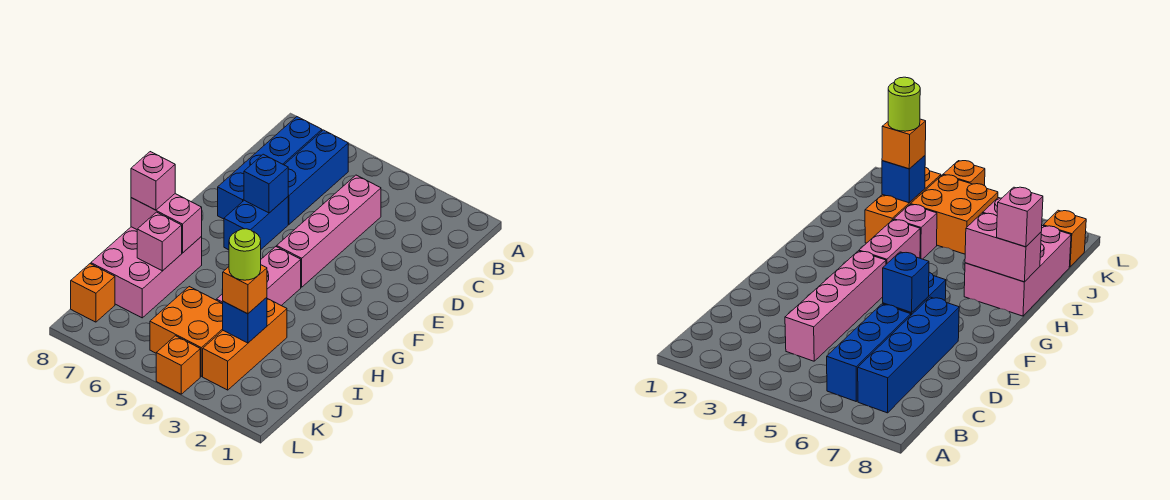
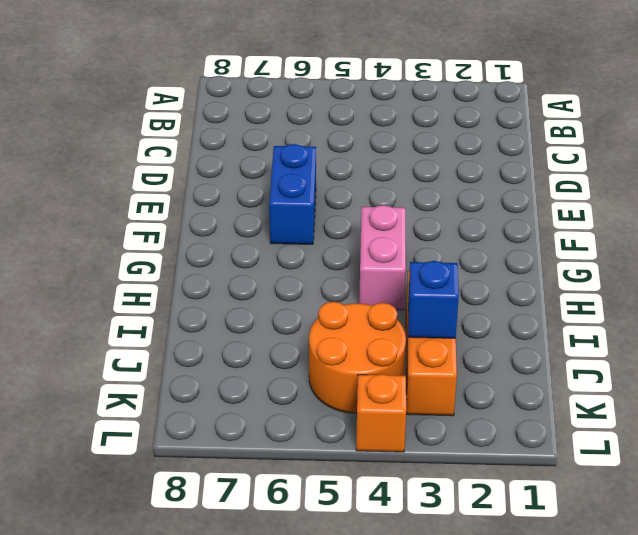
orange round brick J4:K5 level 1 -> orange brick J4:K5 level 1
none -> blue brick B6:D6 level 1
none -> blue brick B7:E7 level 1
none -> pink brick C4:F4 level 1

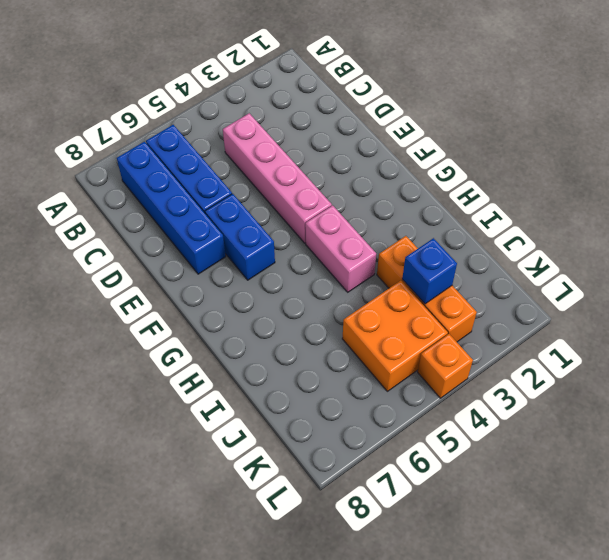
none -> pink brick H7:J8 level 1
none -> pink brick I4 level 1
none -> orange brick K8 level 1

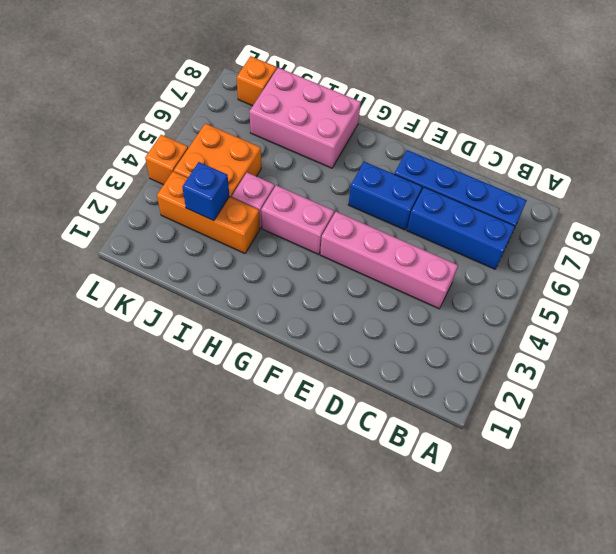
none -> blue brick E6 level 2
none -> pink brick H7:H8 level 2
none -> pink brick I7 level 2

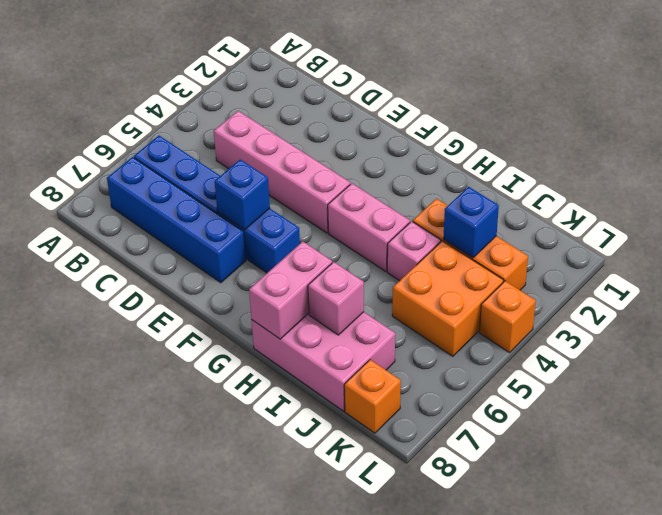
none -> pink brick H8 level 3
none -> orange brick J3 level 3
none -> lime round brick J3 level 4

